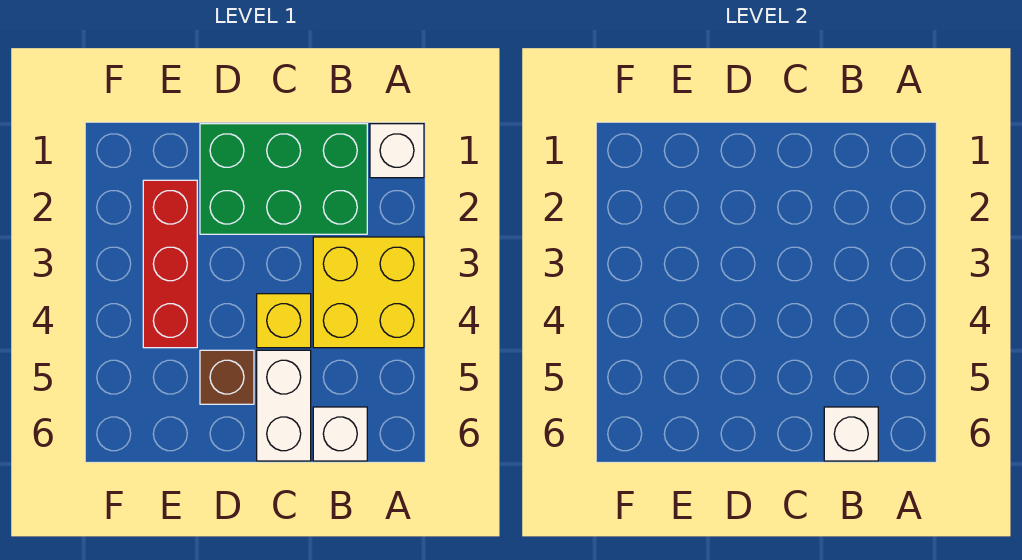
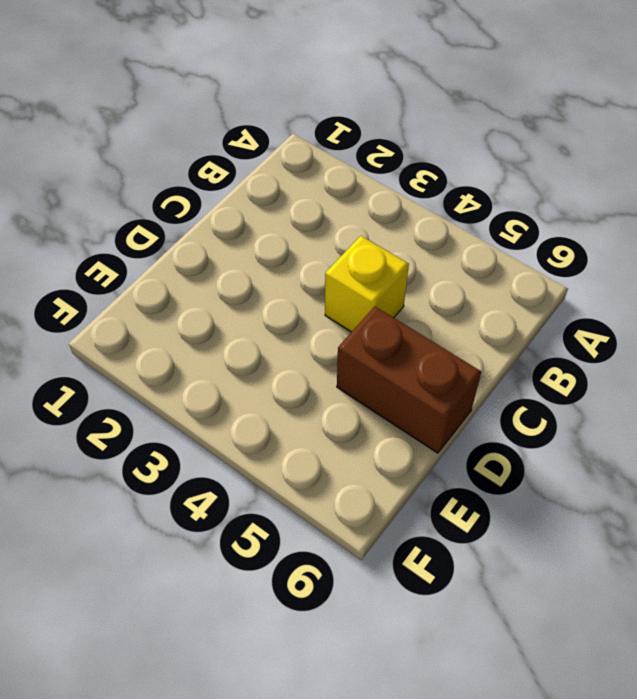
brown brick D5:D6 level 1 -> brown brick D5 level 1
none -> white brick A1 level 1
none -> yellow brick A3:B4 level 1

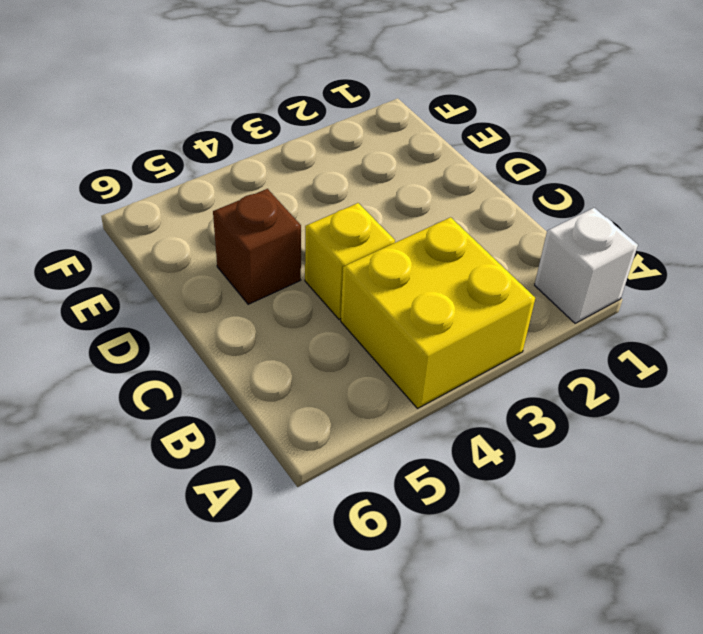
none -> green brick B1:D2 level 1
none -> white brick B6 level 1

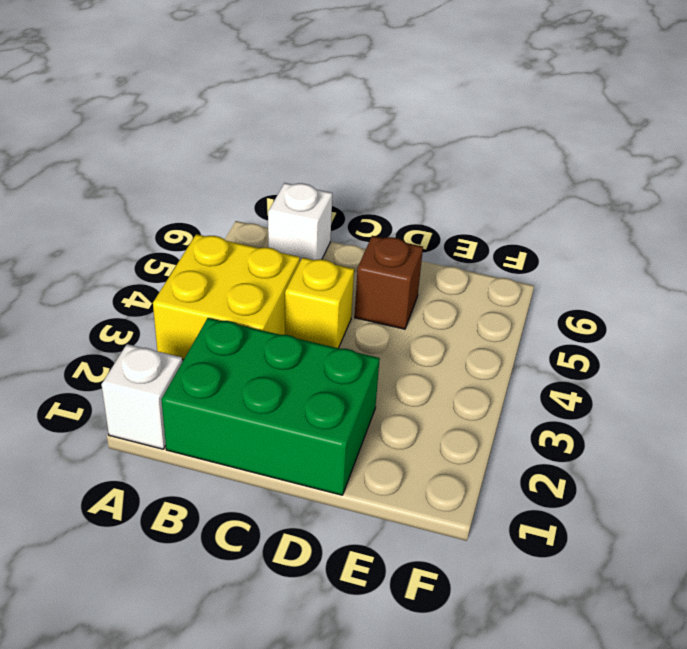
none -> white brick C5:C6 level 1
none -> red brick E2:E4 level 1

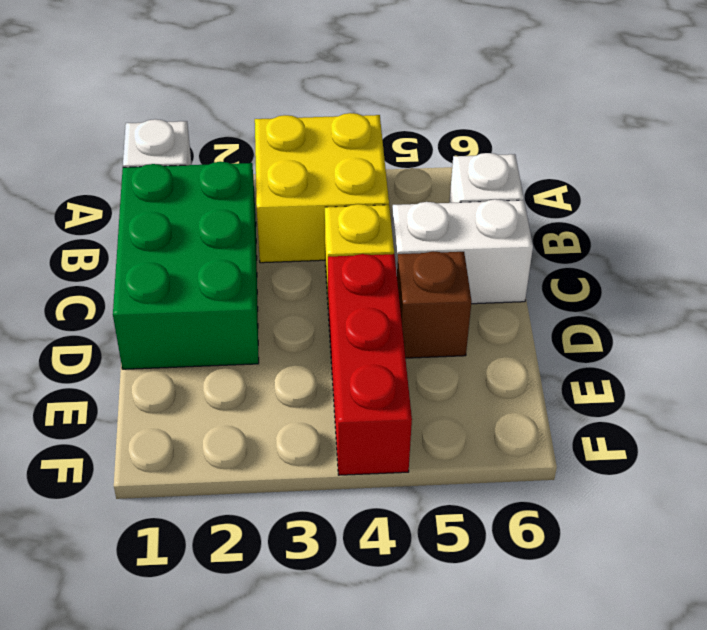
red brick D4:F4 level 1 -> red brick E2:E4 level 1
none -> white brick B6 level 2

